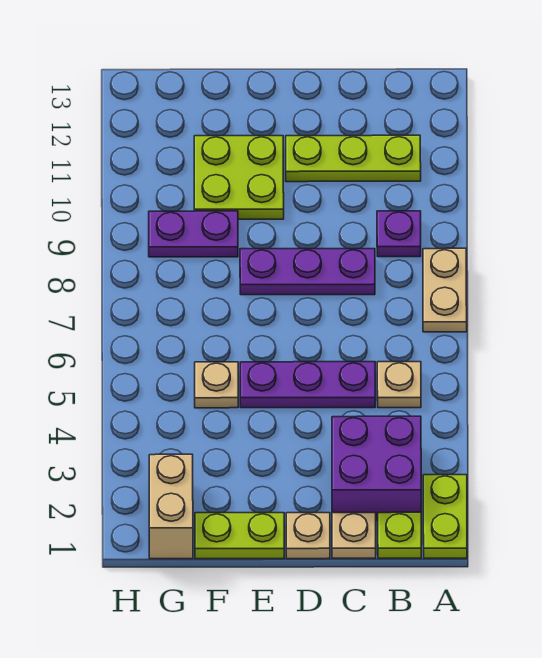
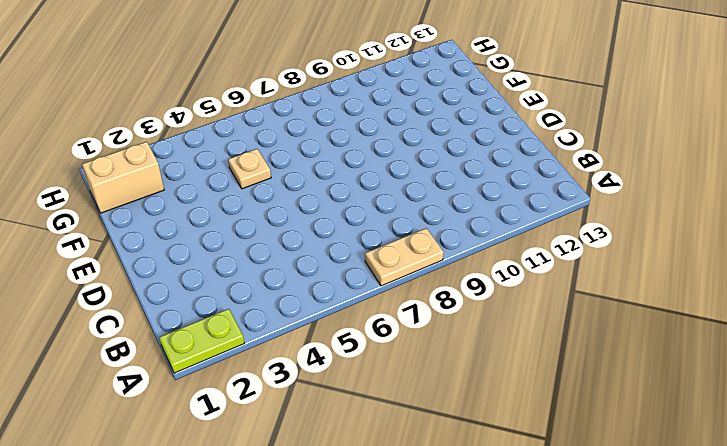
none -> lime plate B1 level 1
none -> purple brick B2:C3 level 1
none -> tan plate B5 level 1

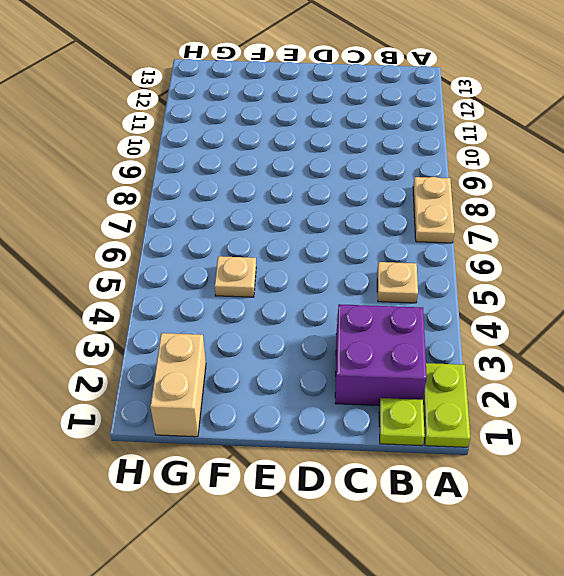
none -> purple plate B9 level 1
none -> lime plate B11:D11 level 1
none -> tan plate C1 level 1

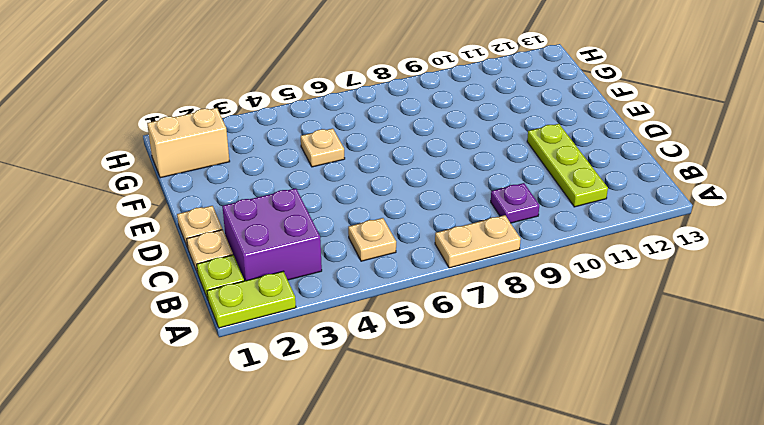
none -> purple plate C5:E5 level 1
none -> purple plate C8:E8 level 1
none -> lime plate E1:F1 level 1

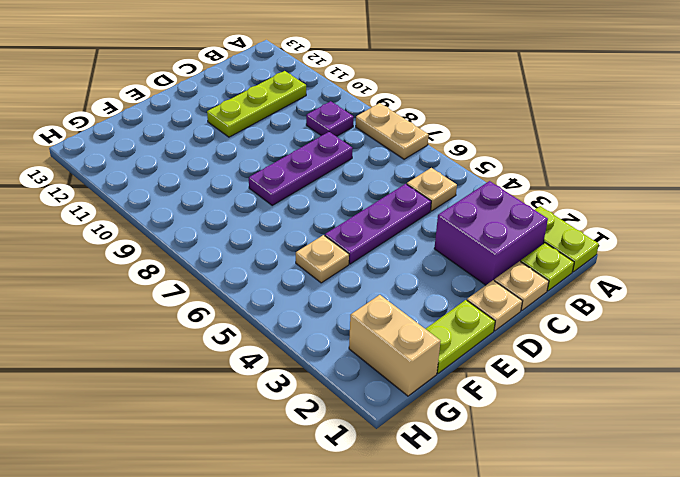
none -> lime plate E10:F11 level 1
none -> purple plate F9:G9 level 1

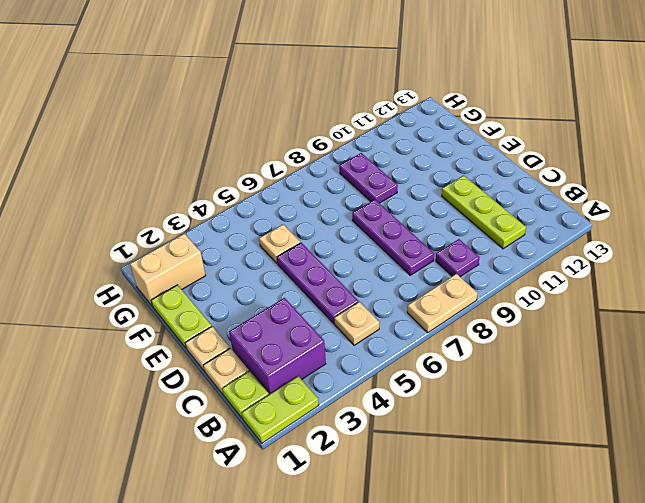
none -> lime plate E10:F11 level 1

